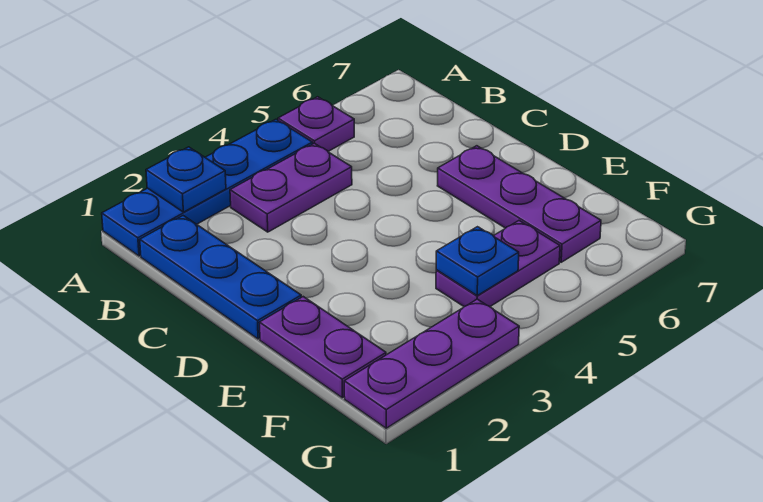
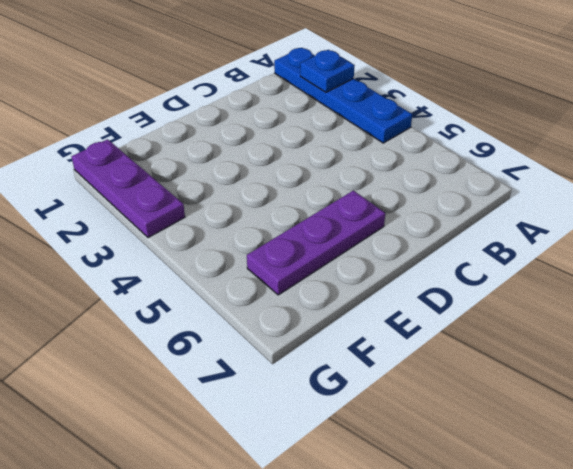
none -> purple plate A5 level 1
none -> blue plate B1:D1 level 1

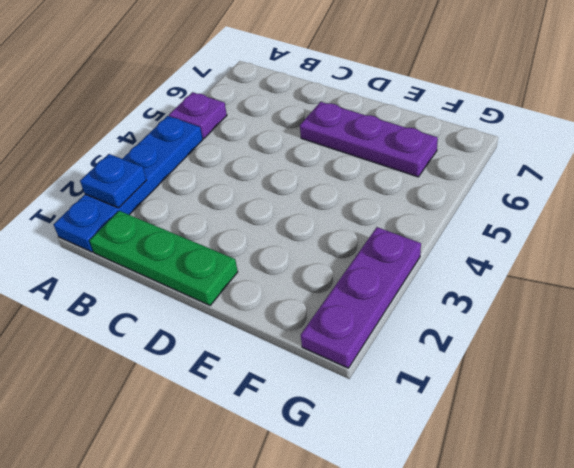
green plate B1:D1 level 1 -> blue plate B1:D1 level 1
none -> purple plate B3:B4 level 1
none -> purple plate E1:F1 level 1

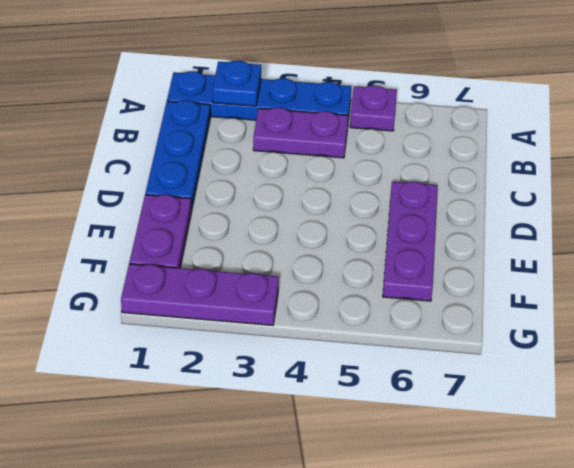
none -> purple plate F4:F5 level 1
none -> blue plate F4 level 2

